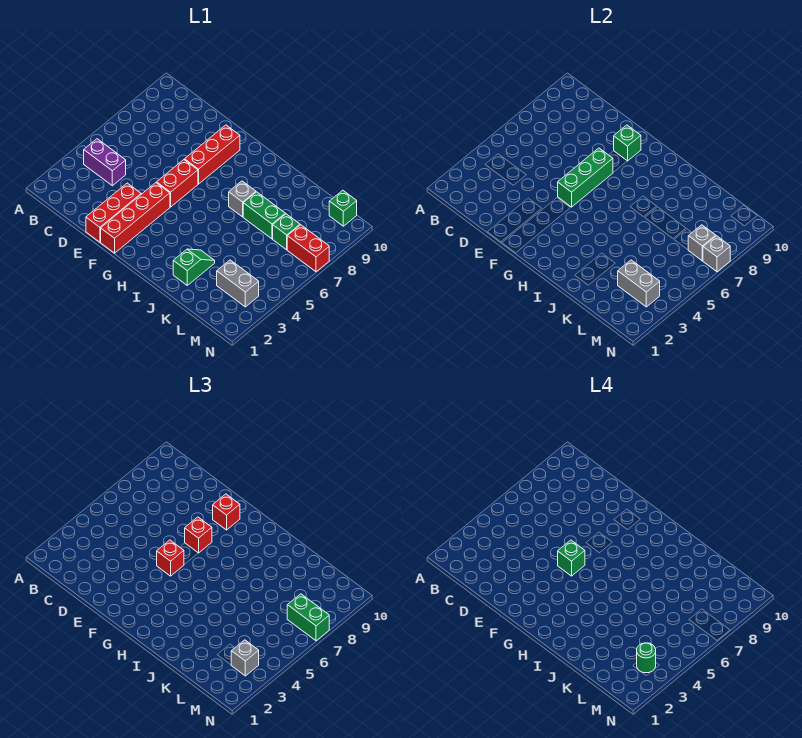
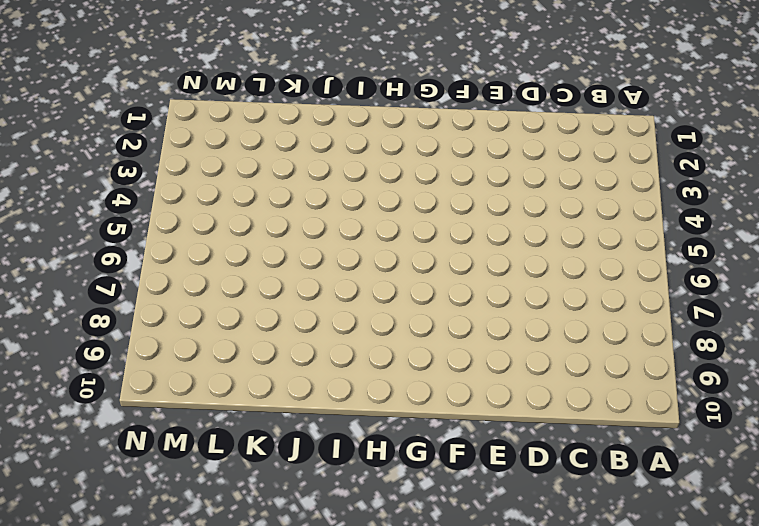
none -> purple brick B4:C4 level 1
none -> red brick E1:E3 level 1
none -> red brick F1:F4 level 1

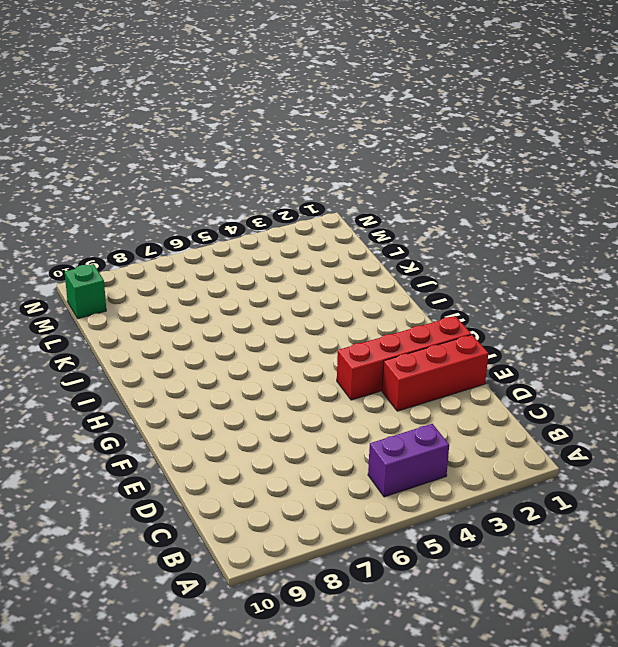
purple brick B4:B5 level 1 -> purple brick B4:C4 level 1
none -> red brick F5:F6 level 1
none -> red brick F7:F9 level 1
none -> grey brick I7 level 1

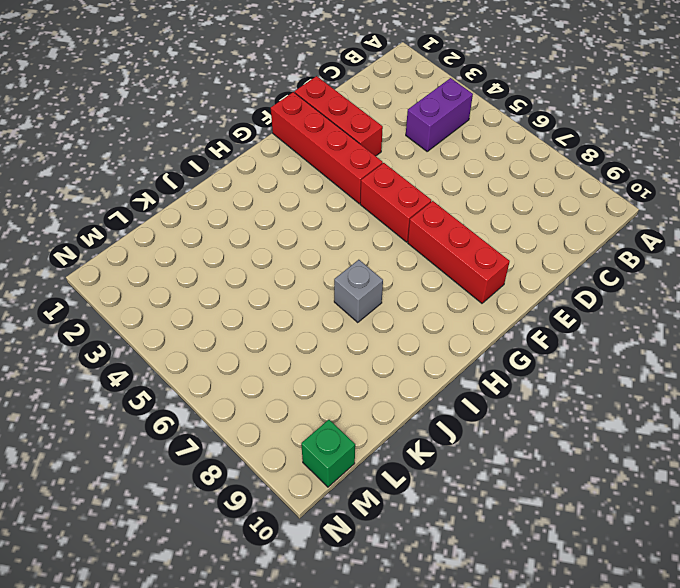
none -> green slope J2:J3 level 1 top 2
none -> green brick J7:K7 level 1
none -> grey brick L3:M3 level 1

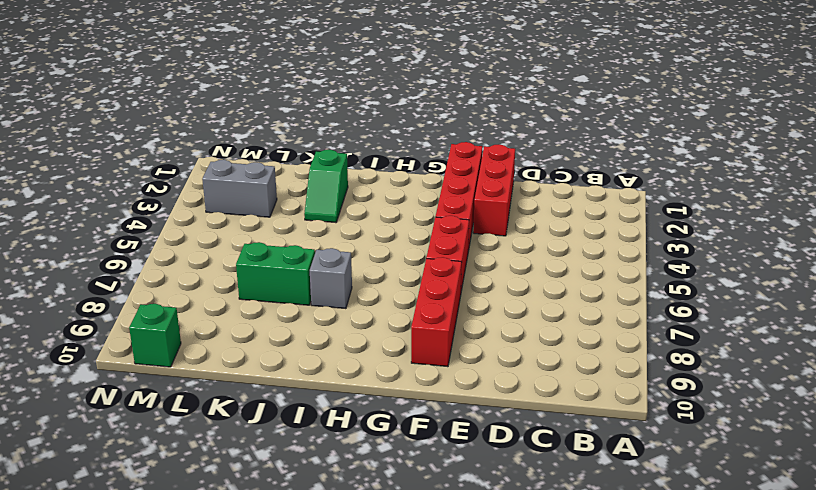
none -> purple brick B4:C4 level 1
none -> green brick L7 level 1
none -> red brick M7:N7 level 1

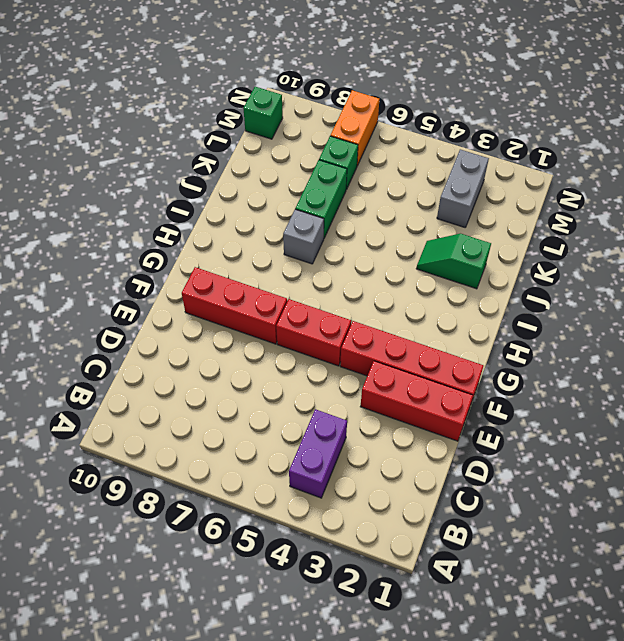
orange brick M7:N7 level 1 -> red brick M7:N7 level 1
none -> green brick F5:F7 level 2
none -> green brick F9 level 2
none -> grey brick L3:M3 level 2

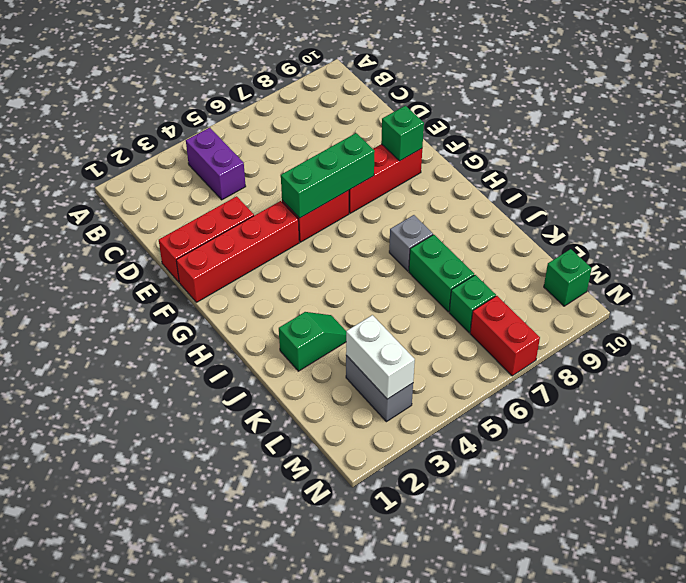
white brick L3:M3 level 2 -> grey brick L3:M3 level 2
none -> grey brick M7 level 2
none -> grey brick N7 level 2
none -> red brick F5 level 3

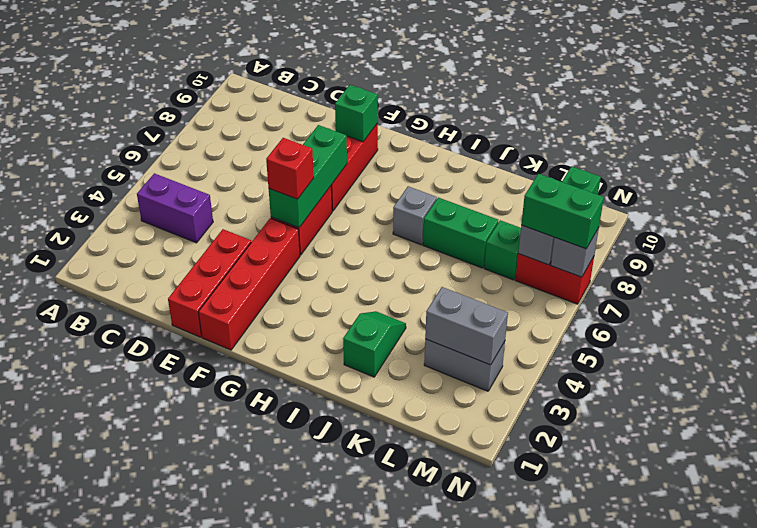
none -> red brick F7 level 3
none -> red brick F9 level 3
none -> grey brick M3 level 3

